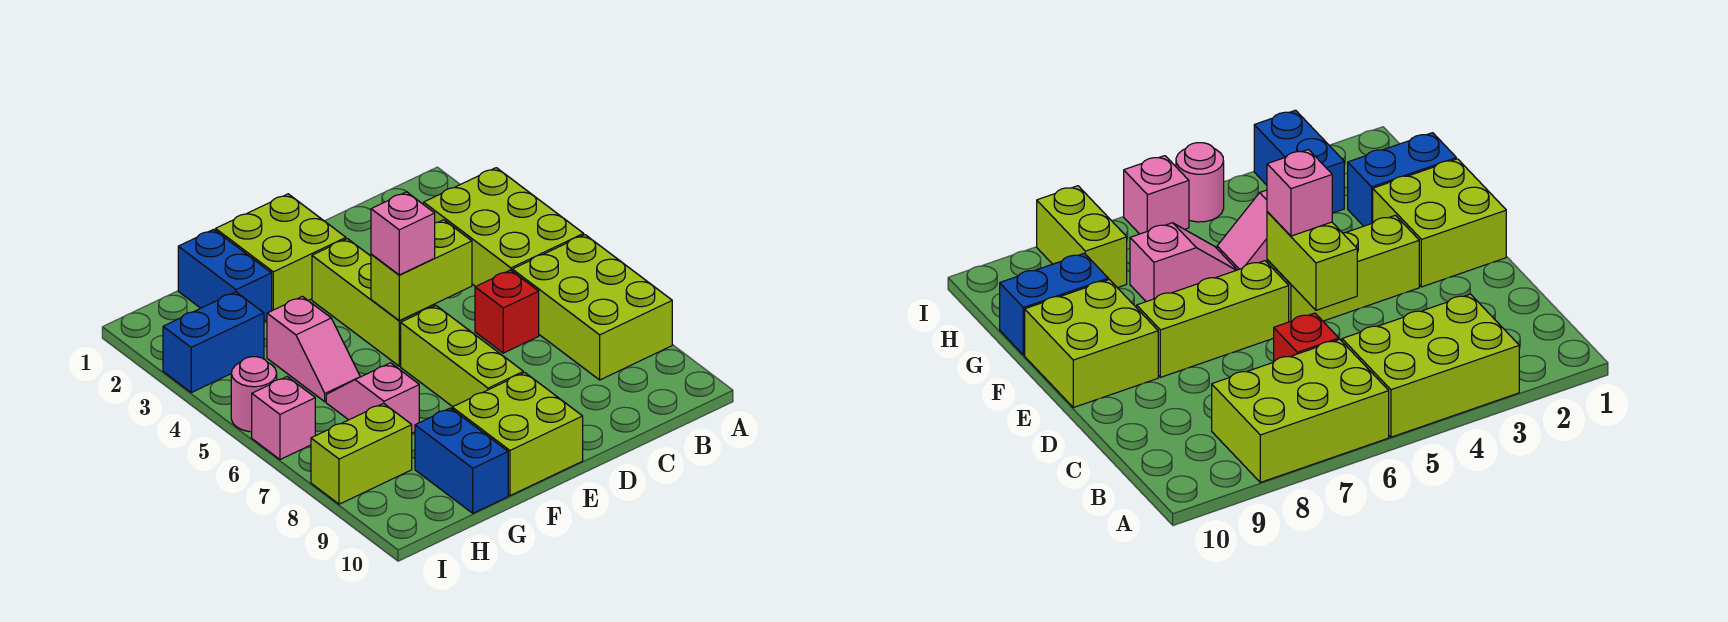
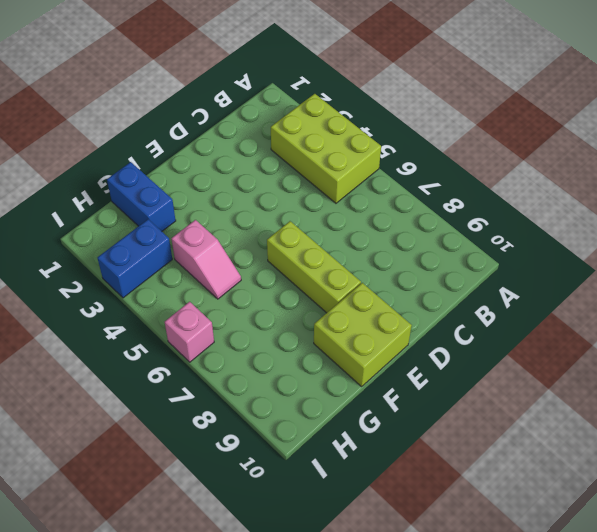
none -> lime brick A6:B8 level 1
none -> red brick C6 level 1
none -> lime brick E1:F2 level 1

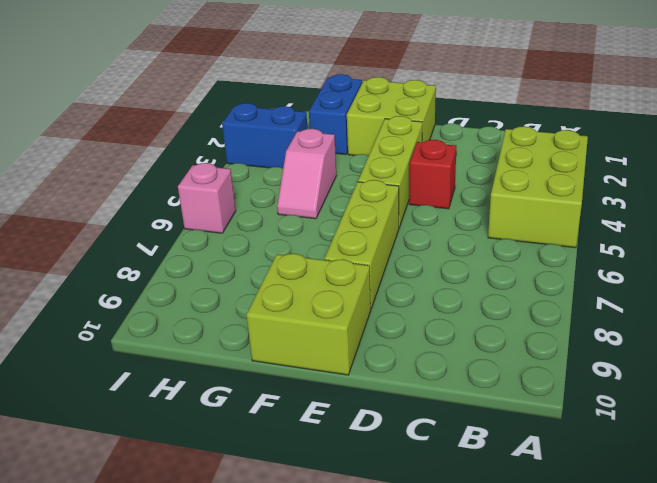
red brick D4 level 1 -> red brick C6 level 1
none -> lime brick A6:B8 level 1
none -> pink slope G6:G7 level 1 top 7
none -> blue brick G9:G10 level 1

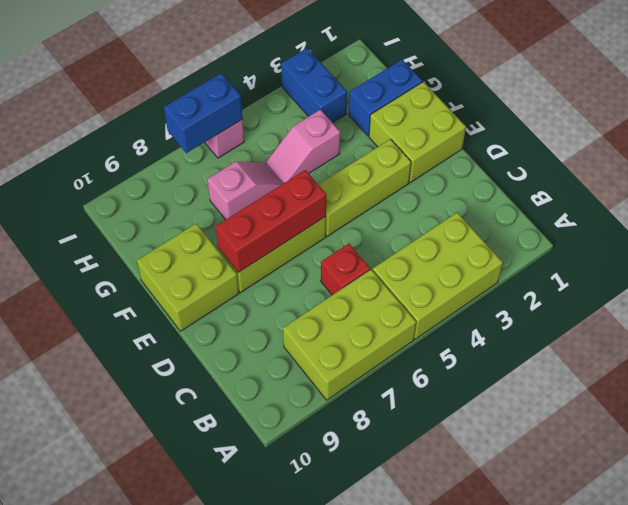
red brick E6:E8 level 2 -> none
blue brick I6:I7 level 2 -> blue brick G9:G10 level 1
none -> lime brick H8:I8 level 1
none -> pink round brick I5 level 1
none -> lime brick D5:E5 level 2

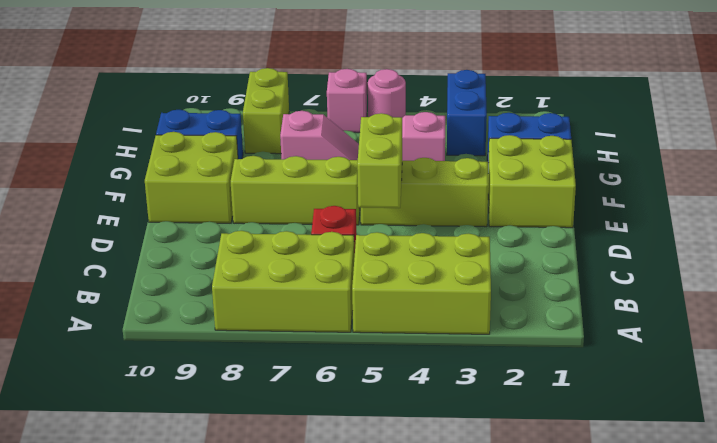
none -> pink brick E5 level 3

